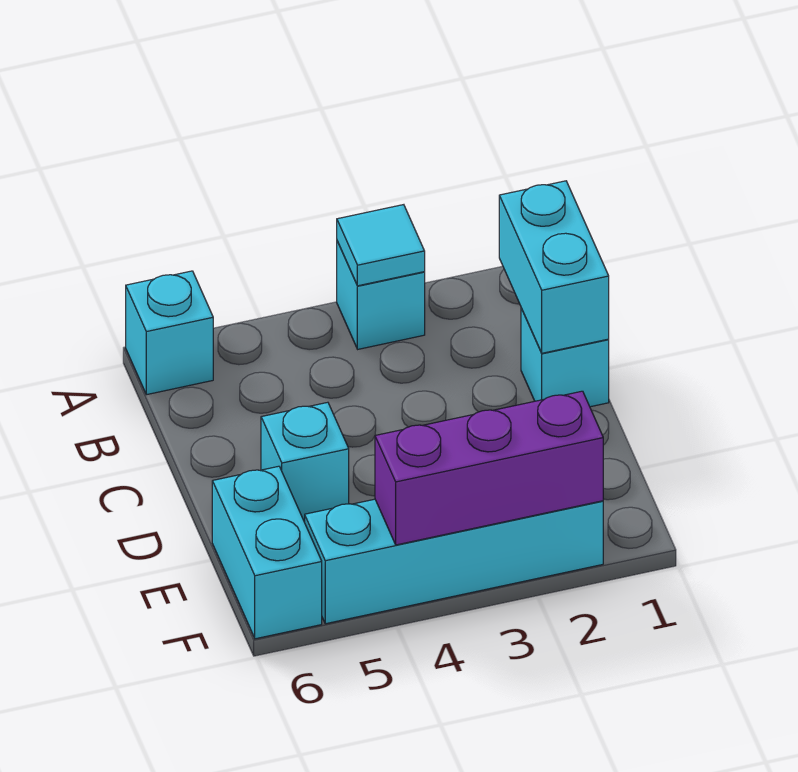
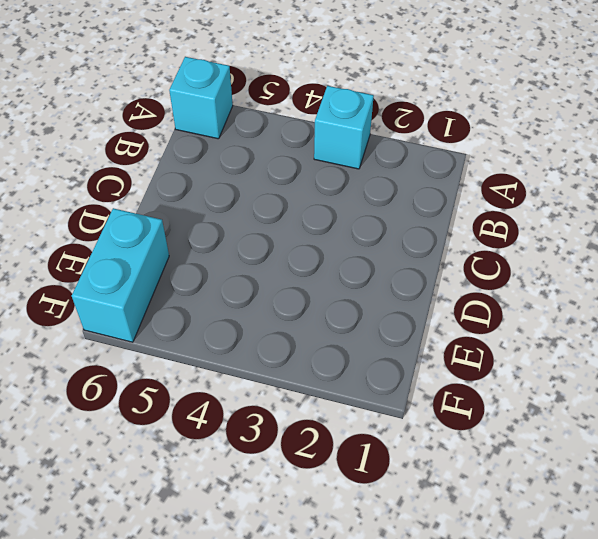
none -> cyan brick C1 level 1
none -> cyan brick D5 level 1

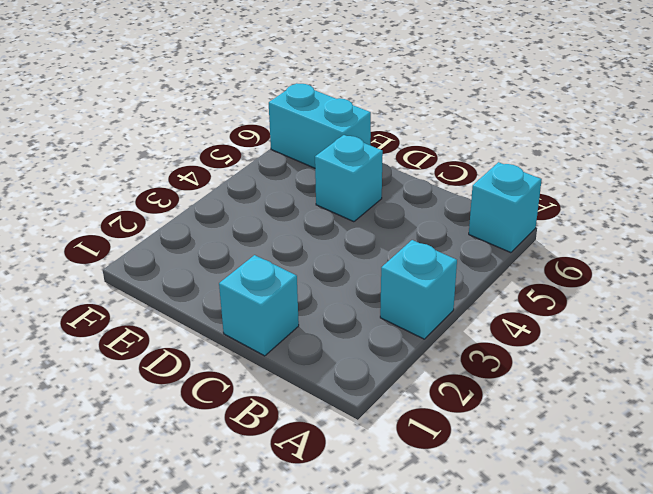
none -> cyan brick F2:F5 level 1
none -> cyan tile A3 level 2

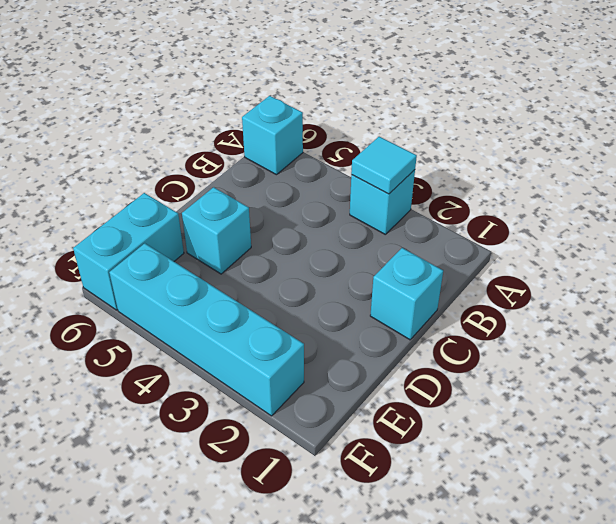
none -> cyan brick B1:C1 level 2
none -> purple brick F2:F4 level 2

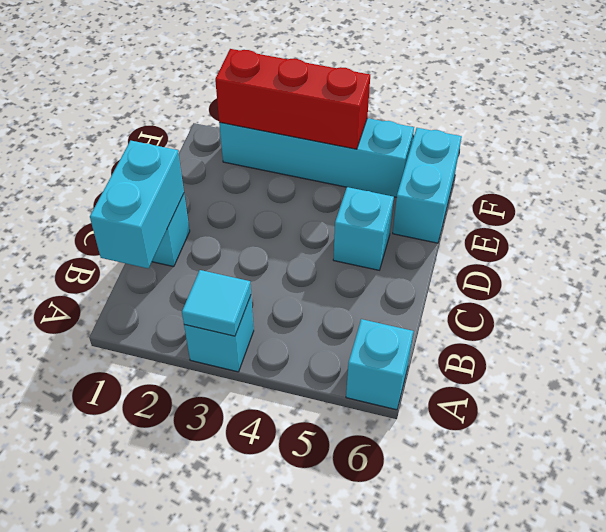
red brick F2:F4 level 2 -> purple brick F2:F4 level 2

